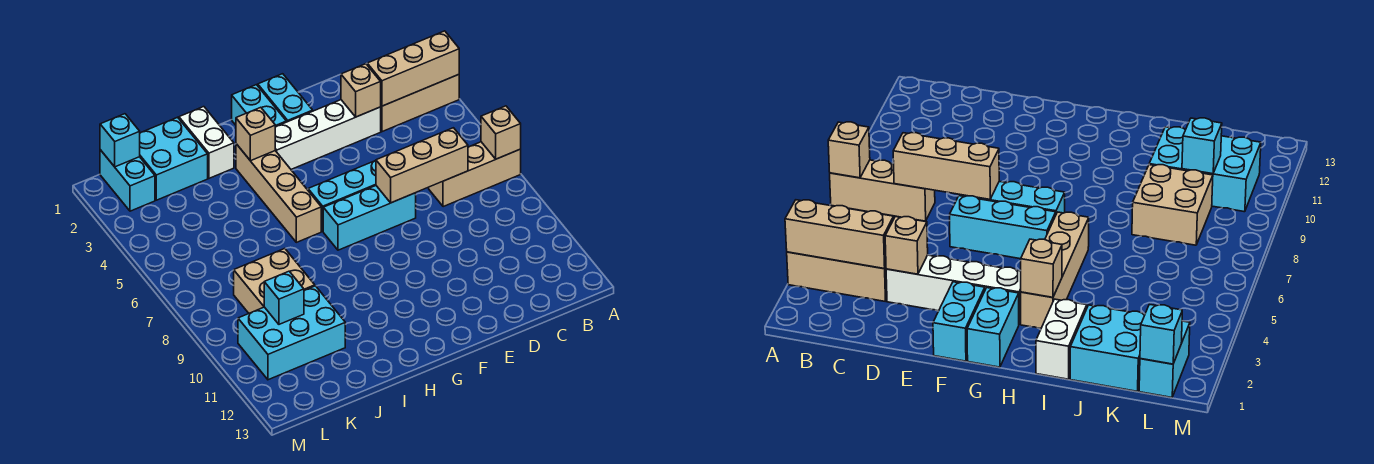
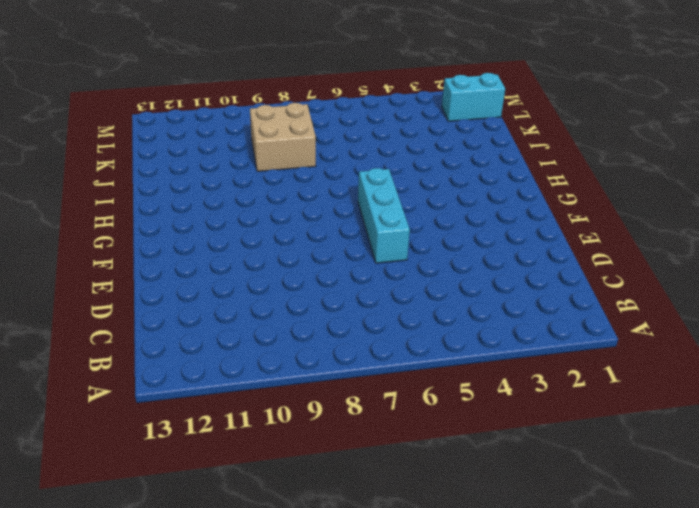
none -> tan brick A3:C3 level 1
none -> tan brick A7:C7 level 1
none -> white brick D3:G3 level 1

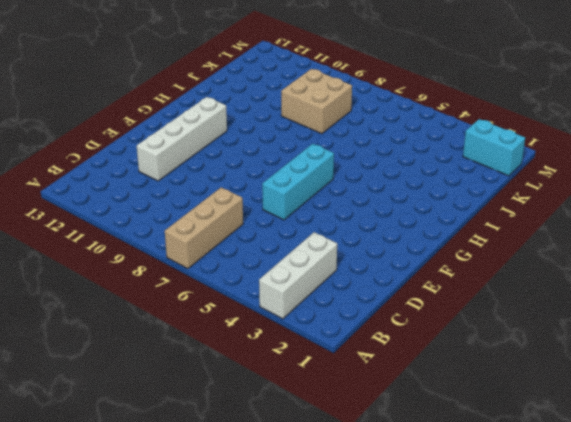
white brick A3:C3 level 1 -> tan brick A3:C3 level 1
white brick D11:G11 level 1 -> white brick D3:G3 level 1
none -> cyan brick E7:G7 level 1
none -> cyan brick F1:F2 level 1
none -> cyan brick G1:G2 level 1

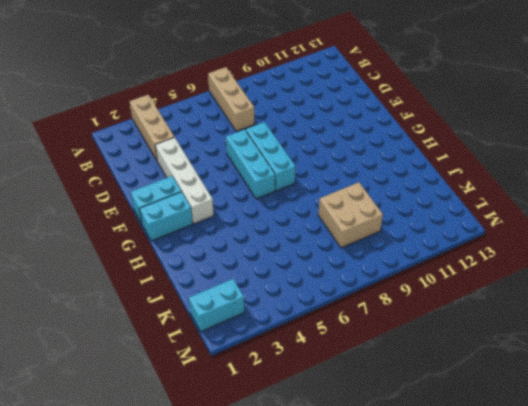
none -> tan brick H3:H6 level 1
none -> white brick I1:I2 level 1
none -> cyan brick J1:K2 level 1

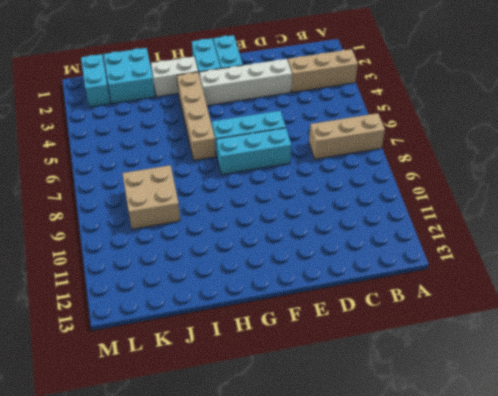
white brick H2:I2 level 1 -> white brick I1:I2 level 1
none -> cyan brick J10:L11 level 1
none -> tan brick A3:C3 level 2
none -> tan brick A7 level 2

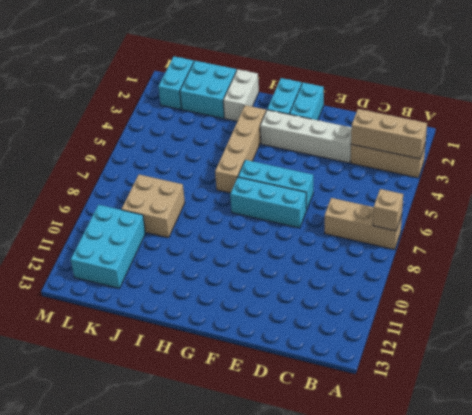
cyan brick K10:L12 level 1 -> cyan brick J10:L11 level 1
none -> tan brick C7:E7 level 2
none -> tan brick D3 level 2
none -> tan brick H3 level 2

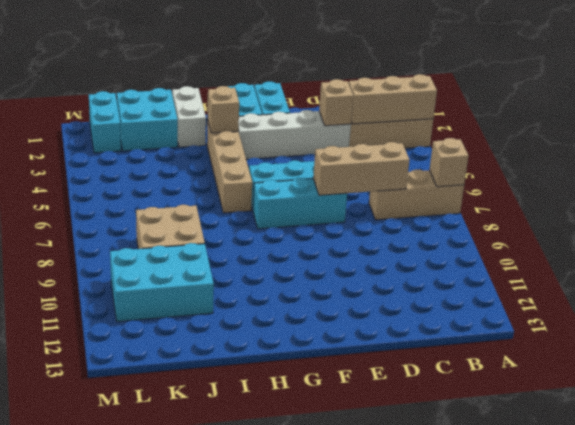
none -> cyan brick K10 level 2
none -> cyan brick L1 level 2

